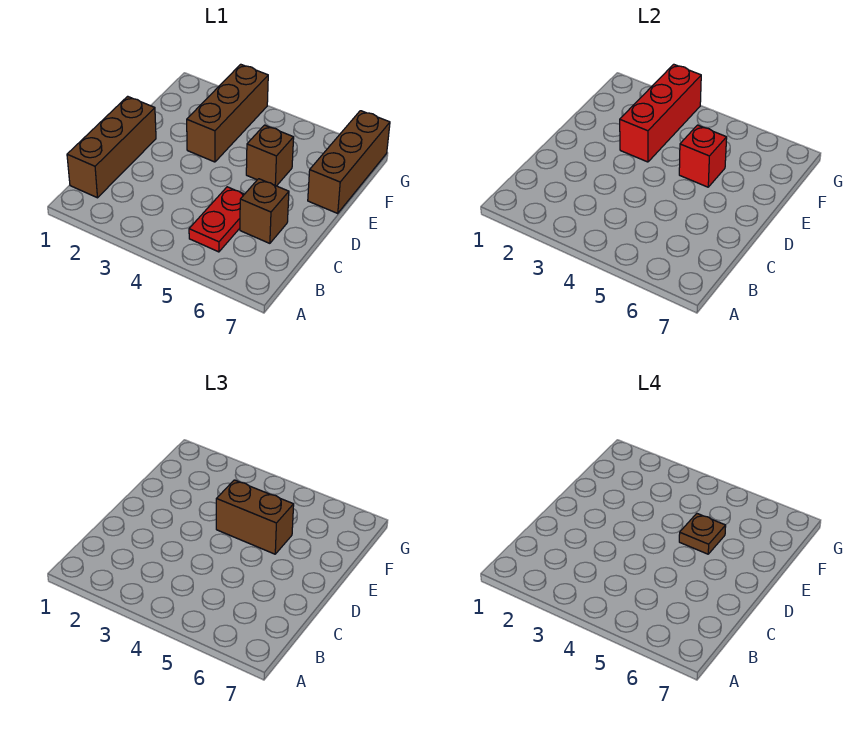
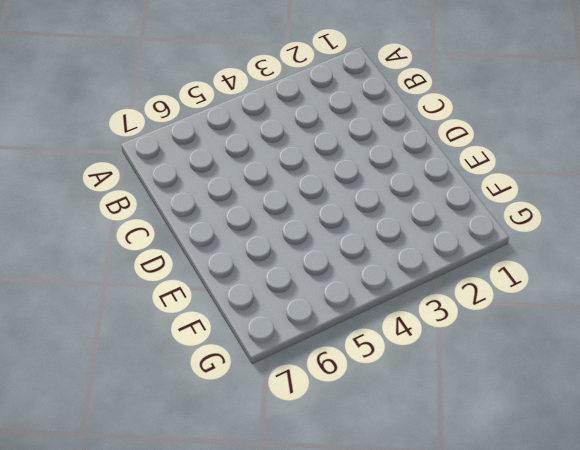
none -> brown brick B1:D1 level 1
none -> red plate B5:C5 level 1

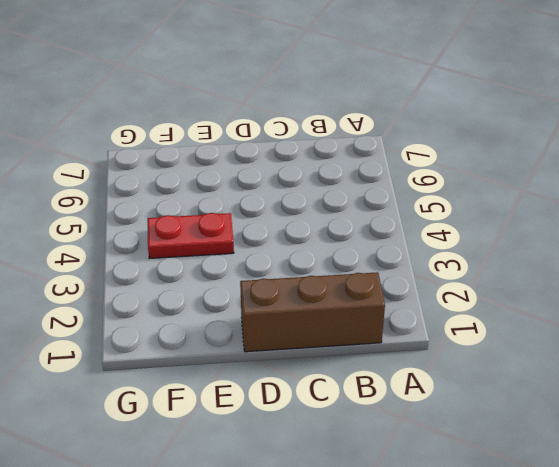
red plate E4:F4 level 1 -> red plate B5:C5 level 1
none -> brown brick C6 level 1
none -> brown brick E3:G3 level 1

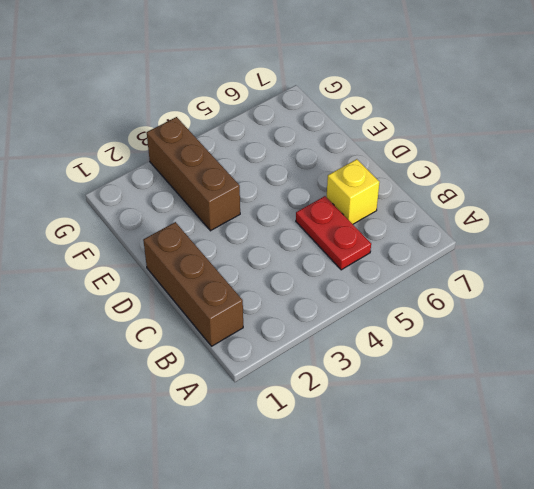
yellow brick C6 level 1 -> brown brick C6 level 1
none -> brown brick E5 level 1
none -> brown brick E7:G7 level 1

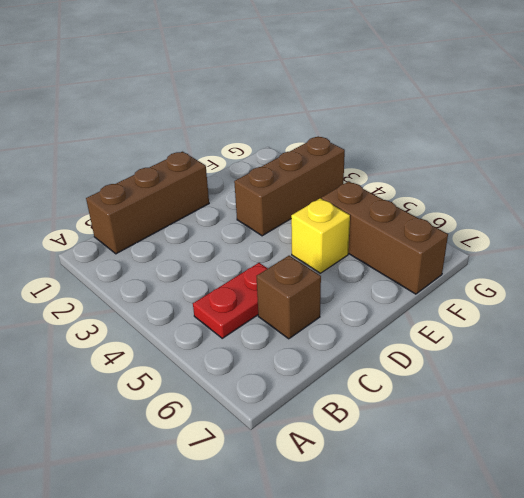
yellow brick E5 level 1 -> brown brick E5 level 1
brown brick F5:F7 level 1 -> brown brick E7:G7 level 1
none -> red brick E3:G3 level 2
none -> red brick E5 level 2

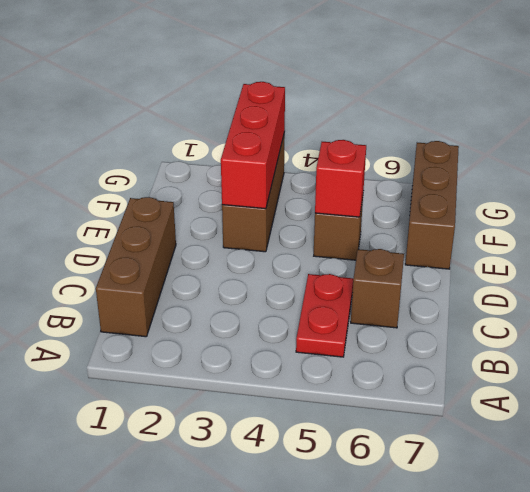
none -> brown brick E4:E5 level 3
none -> brown plate E5 level 4

